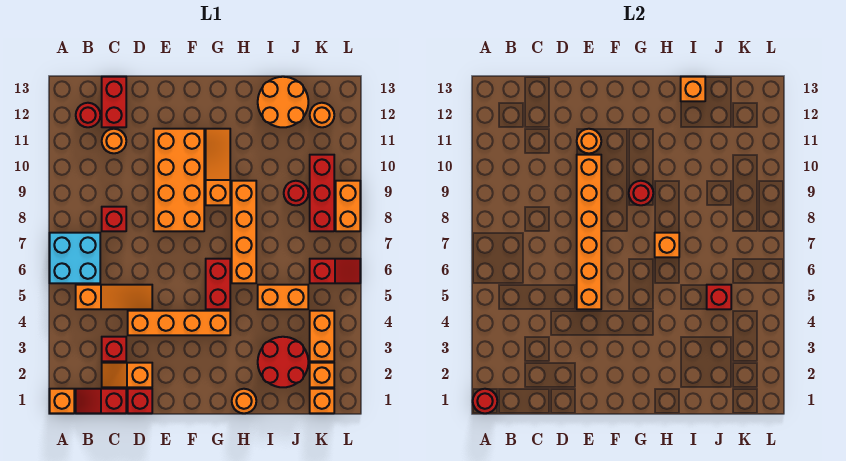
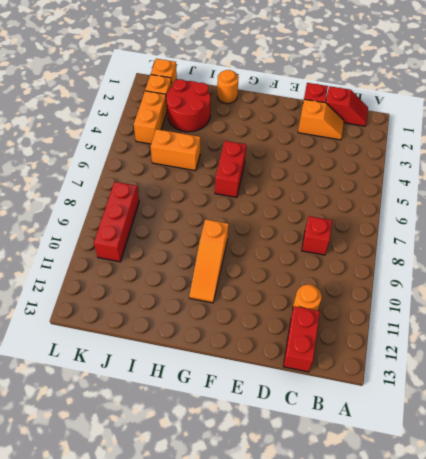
none -> orange brick A1 level 1
none -> cyan brick A6:B7 level 1
none -> orange slope B5:D5 level 1 top B
none -> red round brick B12 level 1

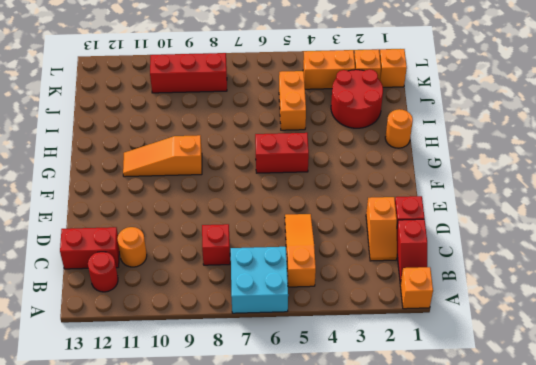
none -> red brick C3 level 1
none -> orange brick D4:G4 level 1
none -> orange brick E8:F11 level 1
none -> orange brick H6:H9 level 1

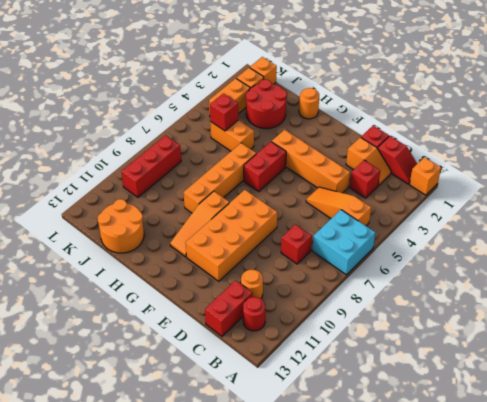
none -> red round brick J9 level 1
none -> red slope K6:L6 level 1 top K
none -> orange round brick K12 level 1
none -> orange brick L8:L9 level 1

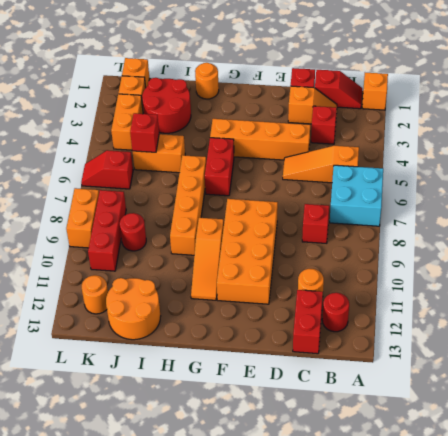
none -> red round brick A1 level 2
none -> orange brick E5:E10 level 2
none -> orange round brick E11 level 2
none -> red round brick G9 level 2

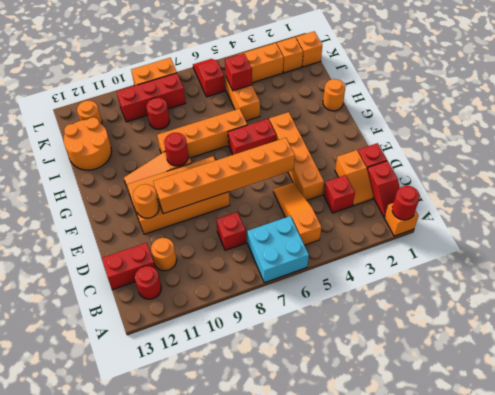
none -> red round brick I2:J3 level 1
none -> orange brick H7 level 2
none -> orange brick I13 level 2

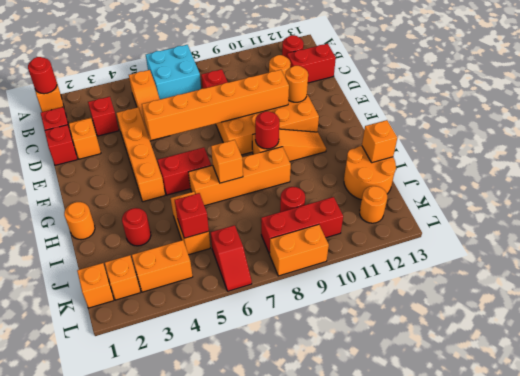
red round brick I3 level 1 -> red round brick I2:J3 level 1

